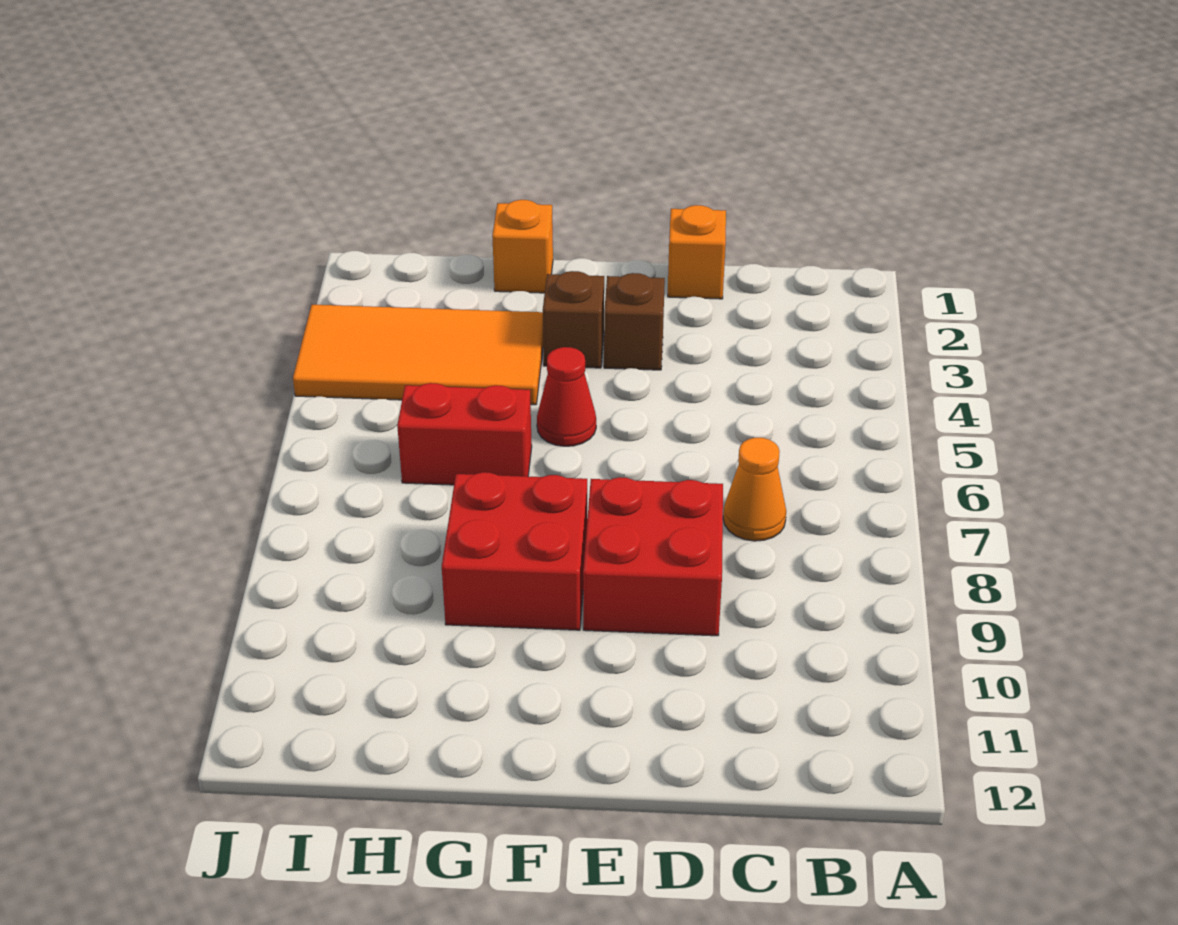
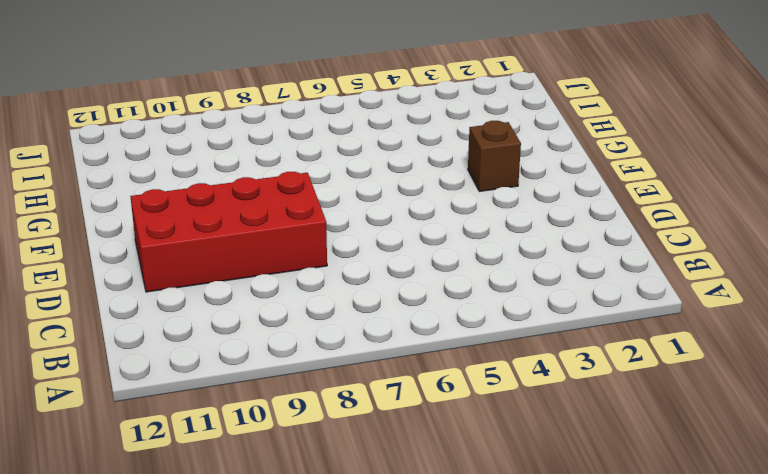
red brick D8:E11 level 1 -> red brick D8:E9 level 1
none -> orange cone C7 level 1
none -> orange brick D1 level 1

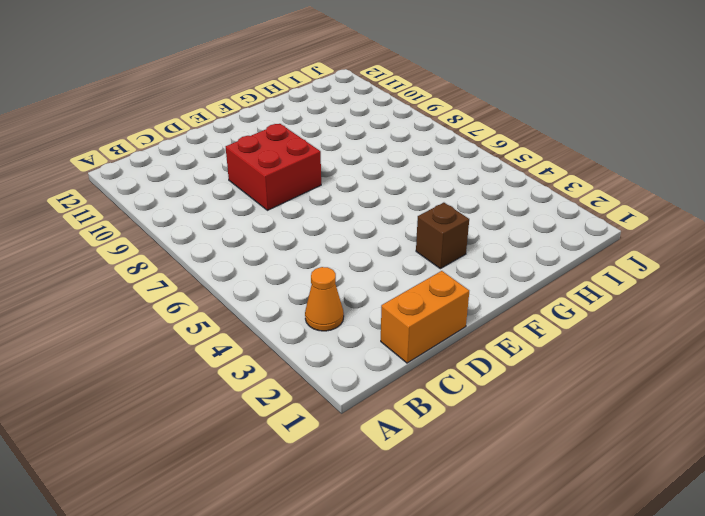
orange cone B3 level 1 -> orange cone C7 level 1
orange brick C1:D1 level 1 -> orange brick D1 level 1
none -> brown brick E3 level 1
none -> red cone F5 level 1

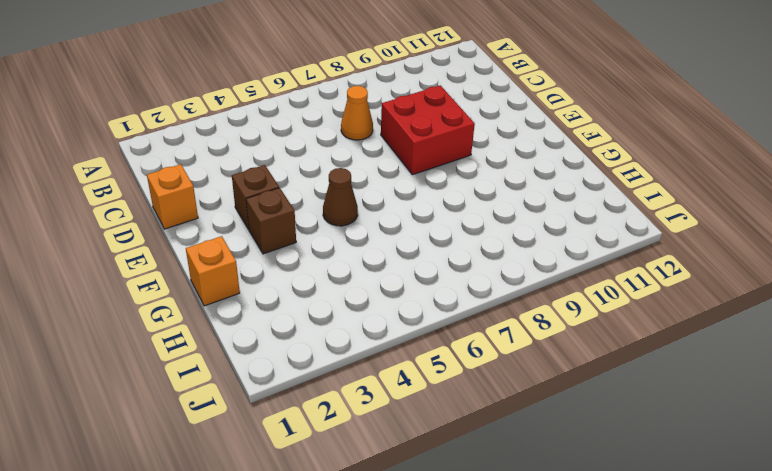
brown cone F5 level 1 -> red cone F5 level 1
none -> red brick F8:G9 level 1
none -> orange tile G3:J4 level 1

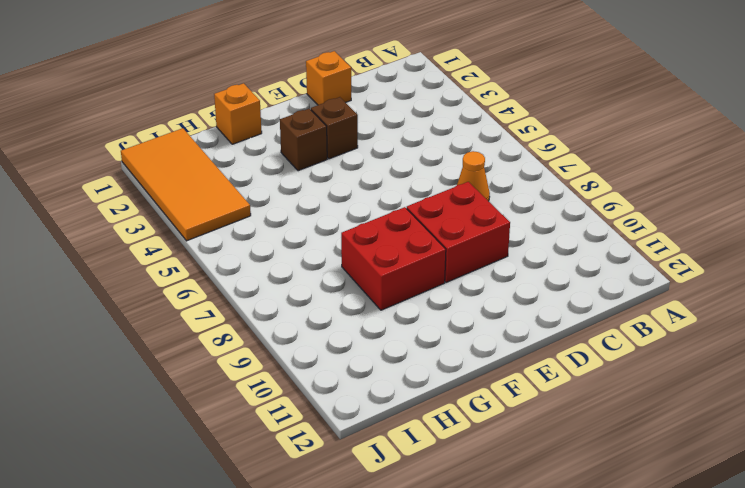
orange tile I1:J4 level 1 -> orange tile G3:J4 level 1
none -> red cone F5 level 1
none -> red brick G6:H6 level 1

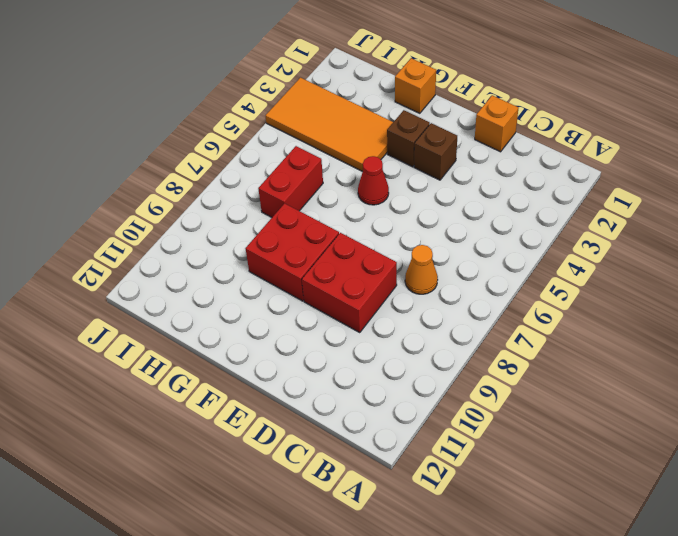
red brick H6:H7 level 1 -> red brick G6:H6 level 1

